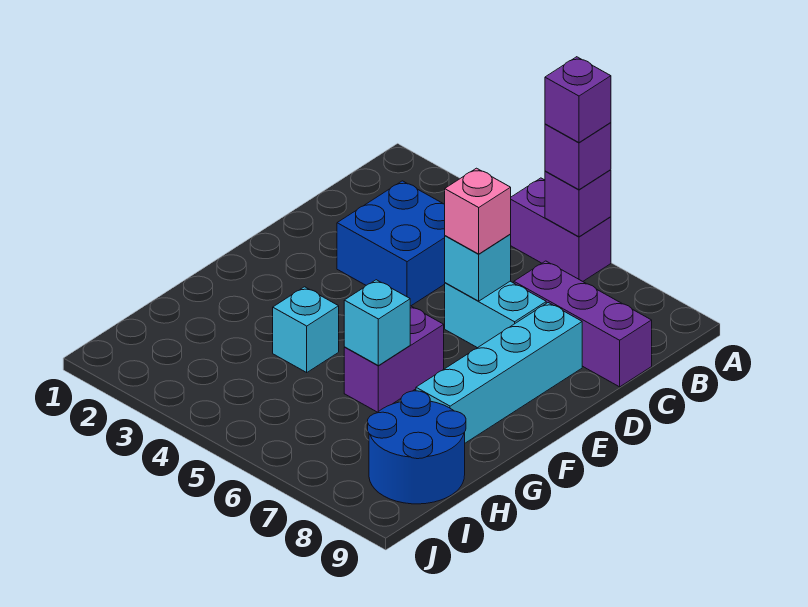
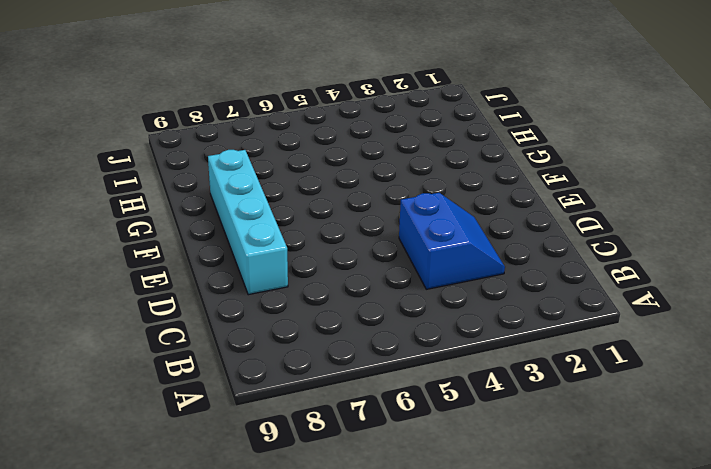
blue slope C3:D4 level 1 top 4 -> blue brick C3:D4 level 1
none -> purple brick A5:A6 level 1
none -> purple brick C7:C9 level 1
none -> cyan brick D6:D7 level 1

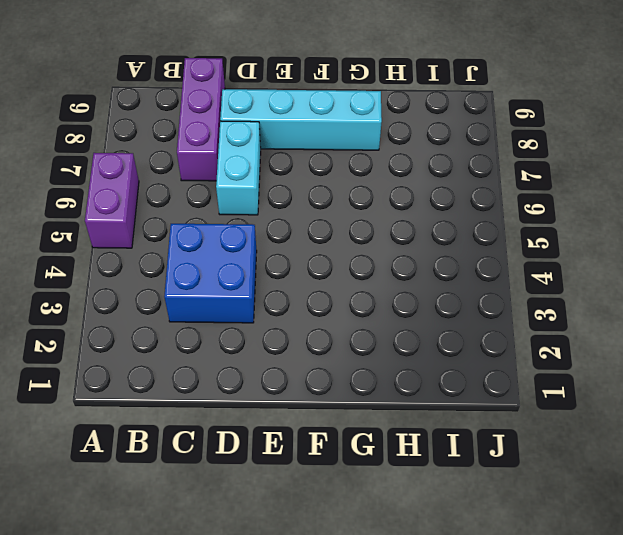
none -> purple brick F6:G6 level 1
none -> cyan brick G4 level 1
none -> blue round brick H8:I9 level 1

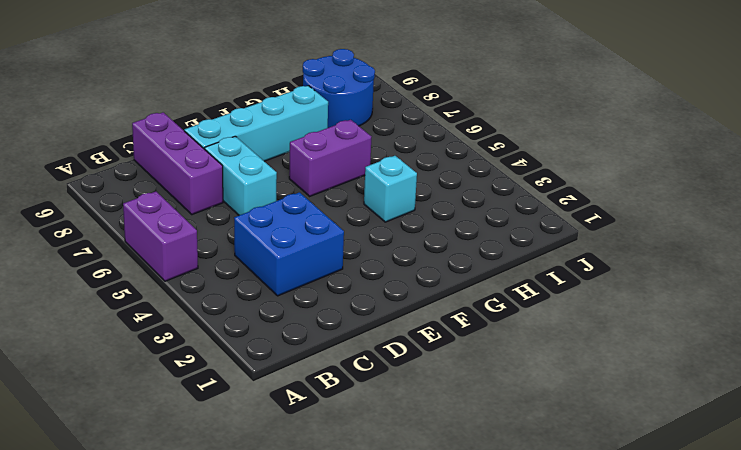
none -> purple brick A6 level 2
none -> cyan brick D6 level 2
none -> cyan brick G6 level 2

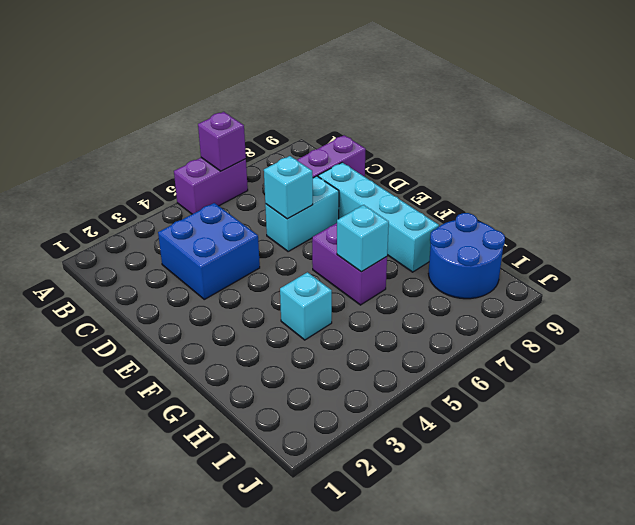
none -> purple brick A6 level 3
none -> pink brick D6 level 3
none -> purple brick A6 level 4

